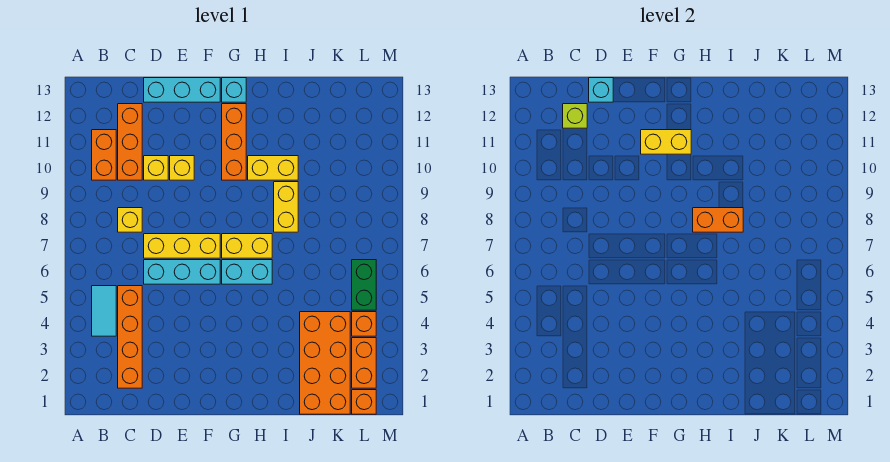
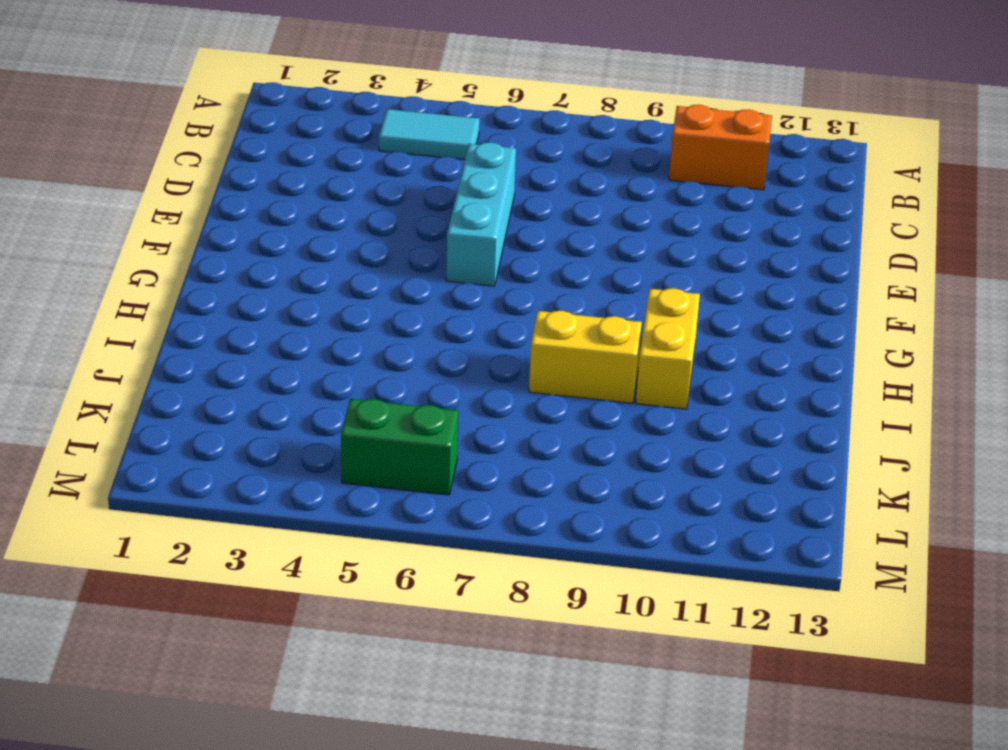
none -> orange brick C2:C5 level 1
none -> yellow brick C8 level 1
none -> orange brick C10:C12 level 1

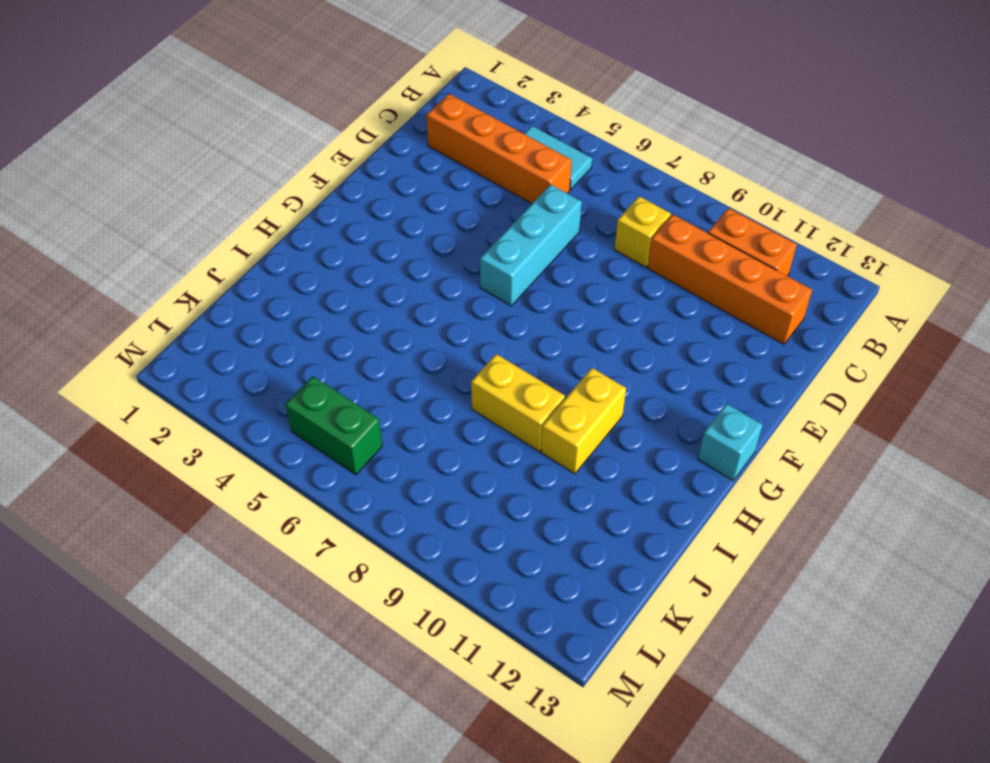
orange brick C9:C12 level 1 -> orange brick C10:C12 level 1
none -> yellow brick D7:F7 level 1
none -> yellow brick D10 level 1
none -> cyan brick D13:F13 level 1

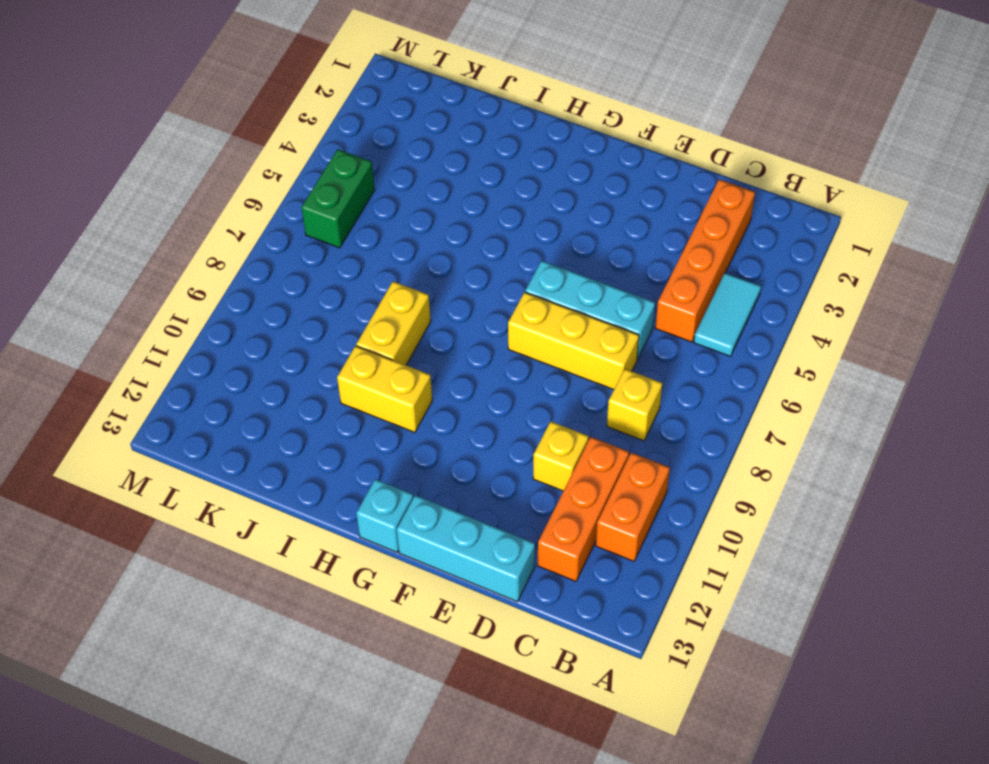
none -> yellow brick E10 level 1
none -> cyan brick G6:H6 level 1
none -> yellow brick G7:H7 level 1

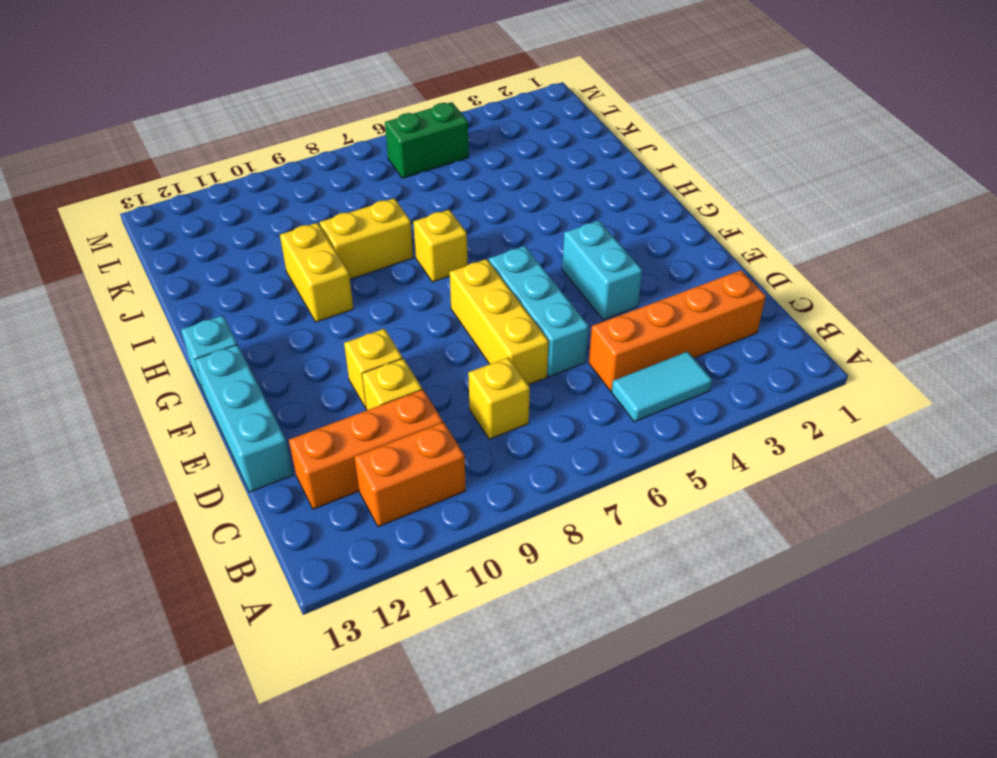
cyan brick E4:F4 level 1 -> cyan brick G6:H6 level 1
yellow brick H7 level 1 -> yellow brick G7:H7 level 1
none -> orange brick G10:G12 level 1
none -> orange brick J1:K4 level 1
none -> orange brick L1 level 1

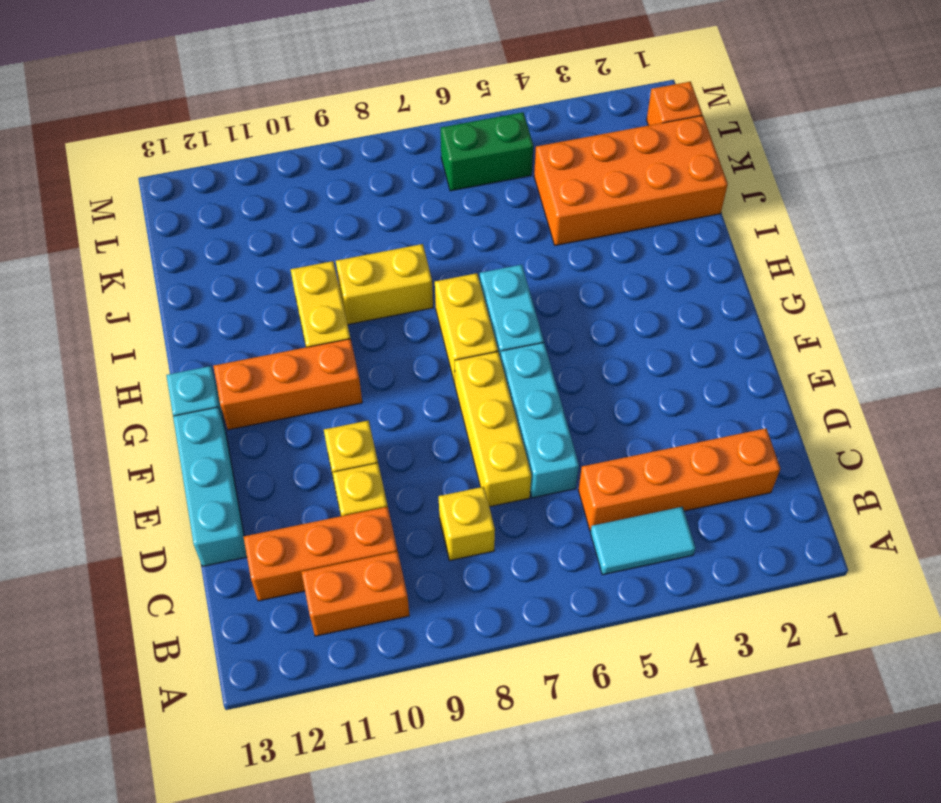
none -> orange brick L2:L3 level 1
none -> orange brick L4 level 1
none -> lime brick C12 level 2

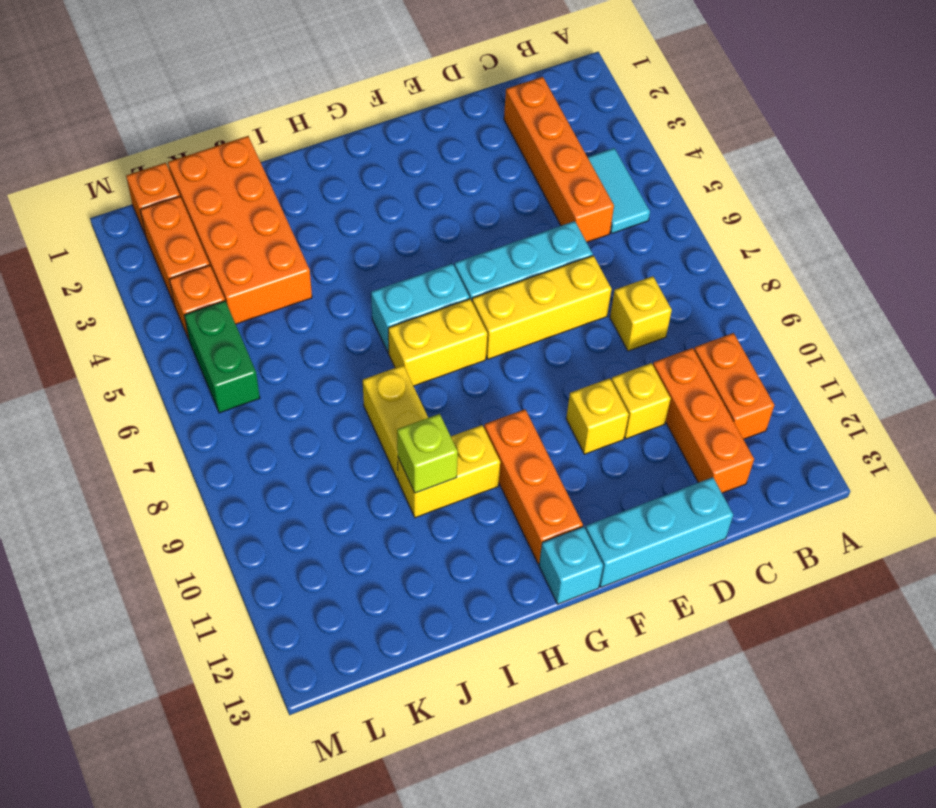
lime brick I10 level 2 -> lime brick C12 level 2
none -> cyan brick D13 level 2
none -> yellow brick F11:G11 level 2
none -> orange brick H8:I8 level 2

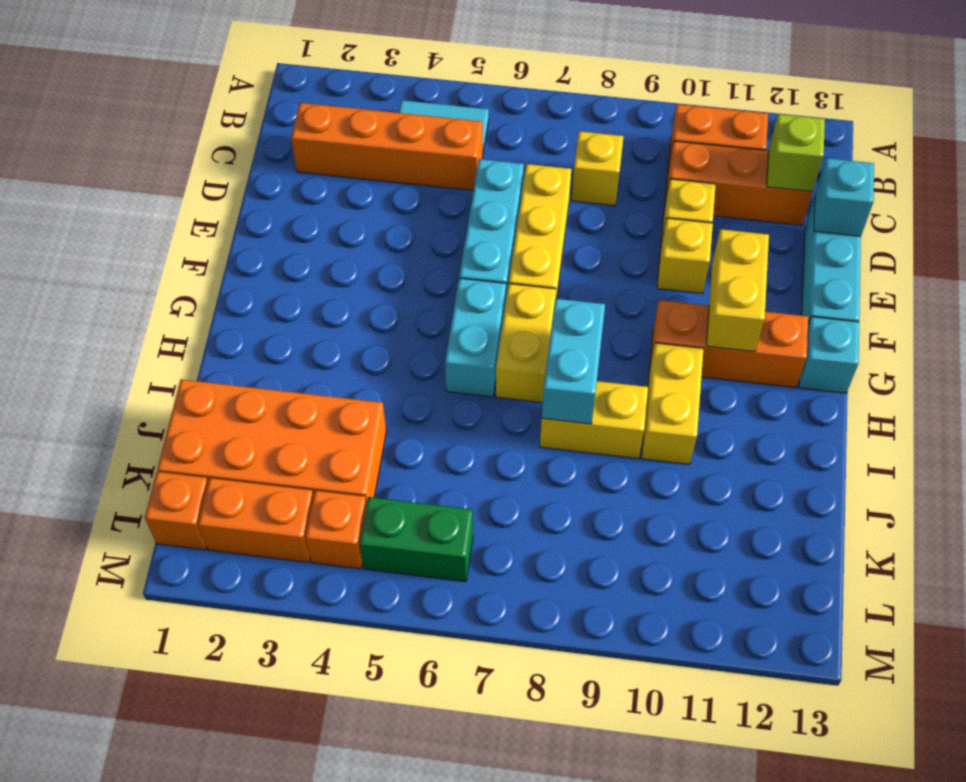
cyan brick H8:I8 level 2 -> orange brick H8:I8 level 2

